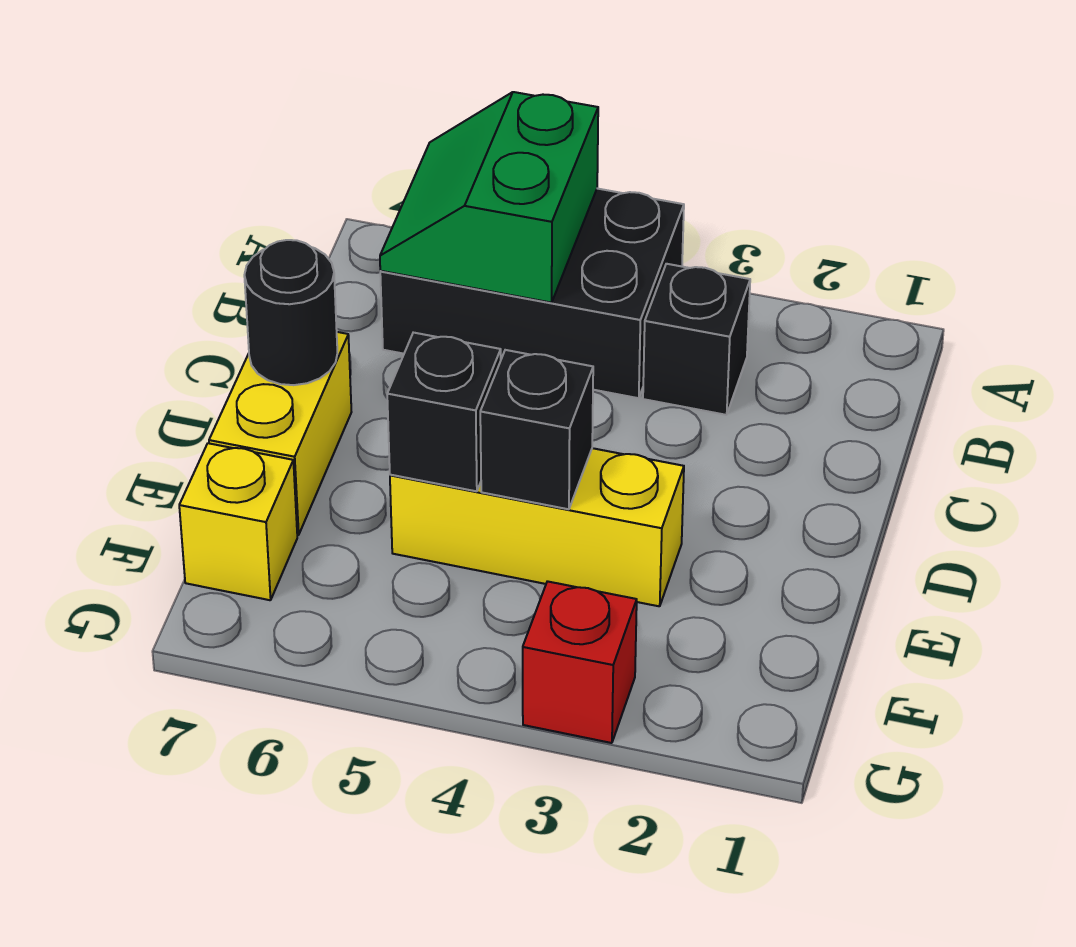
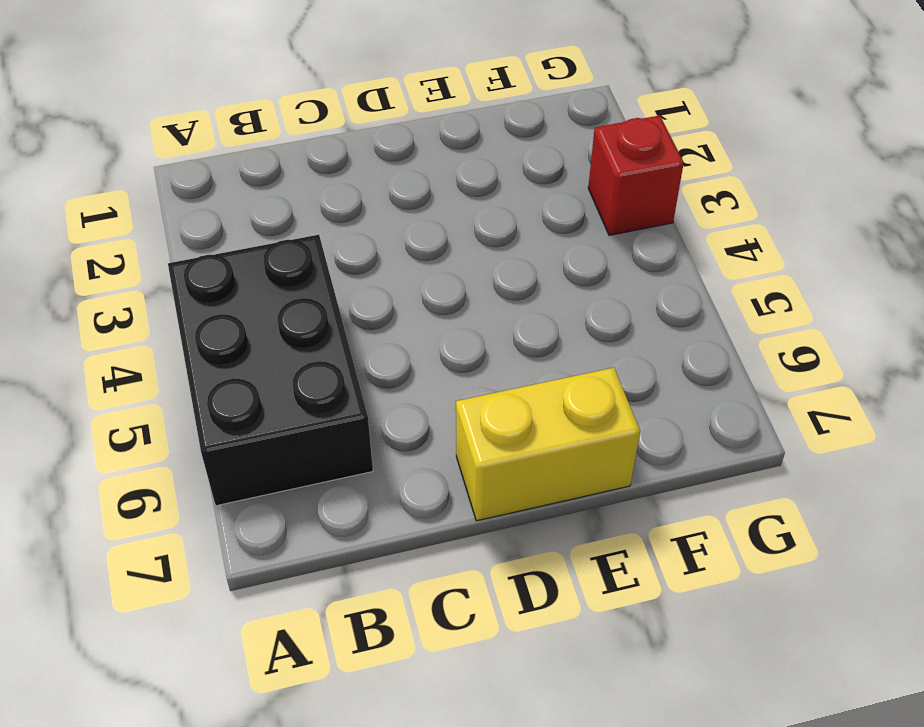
none -> black brick B3 level 1
none -> yellow brick E3:E5 level 1

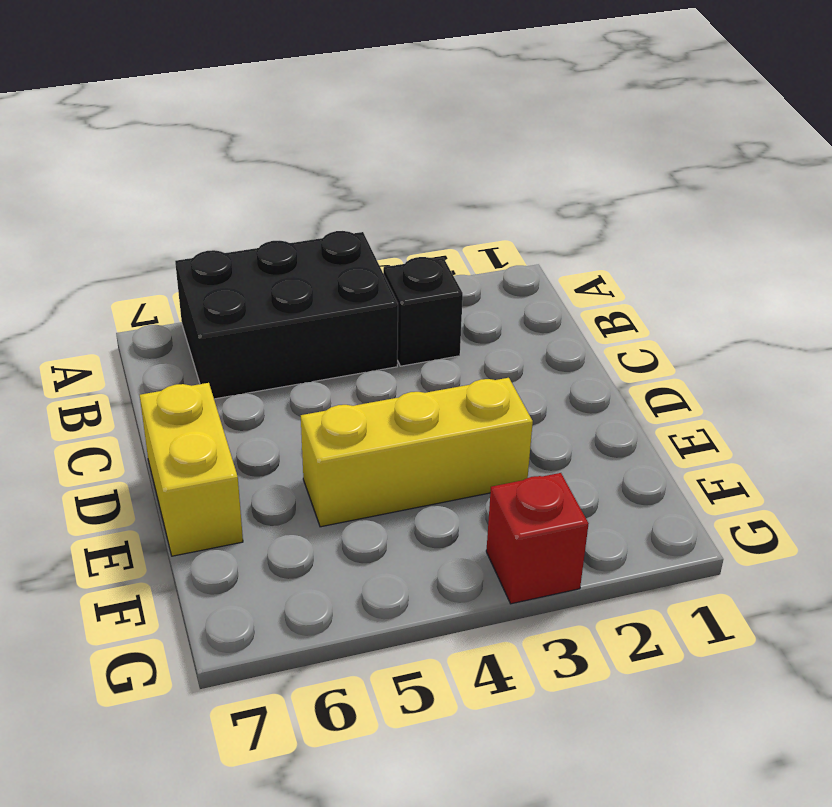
none -> yellow brick F7 level 1
none -> green slope A5:B6 level 2 top 5

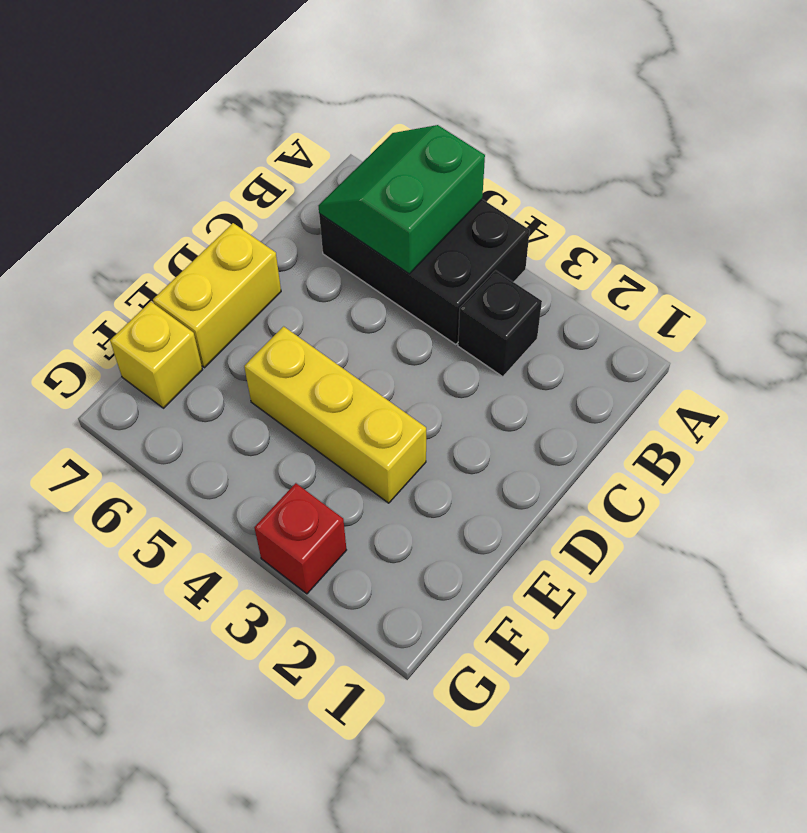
none -> black round brick D7 level 2
none -> black brick E4 level 2

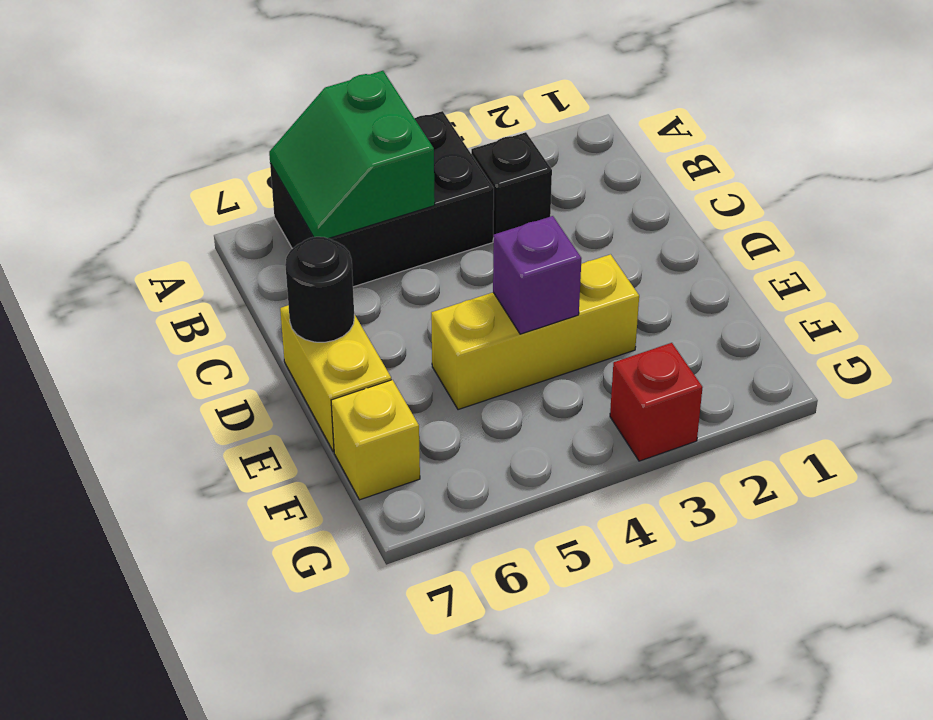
purple brick E4 level 2 -> black brick E4 level 2
none -> black brick E5 level 2

